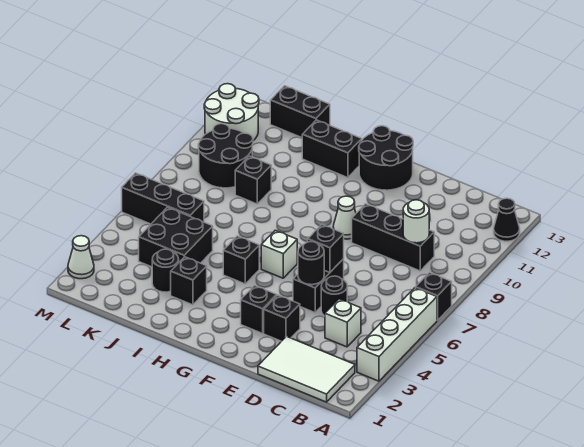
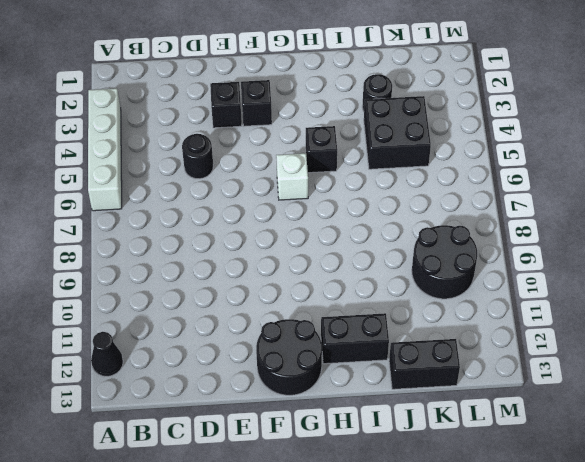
none -> black brick A7 level 1
none -> white tile B1:D2 level 1
none -> white brick C4 level 1

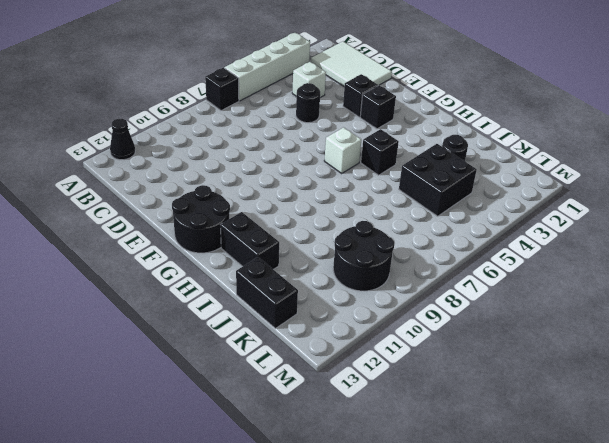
none -> black brick C9:E9 level 1
none -> black brick E5:E6 level 1
none -> white cone F9 level 1

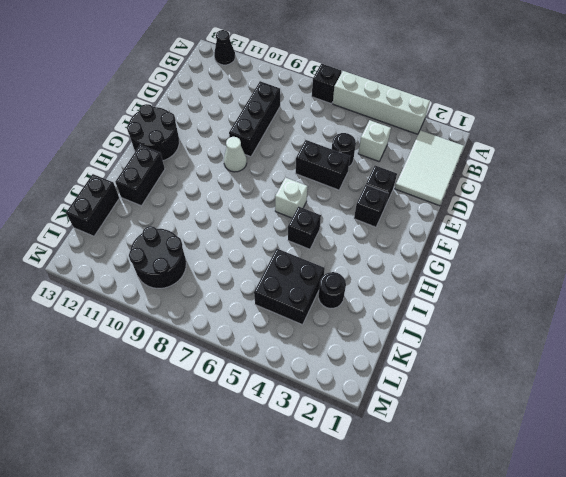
none -> black brick I3 level 1
none -> black brick J9 level 1
none -> black brick K6:M6 level 1

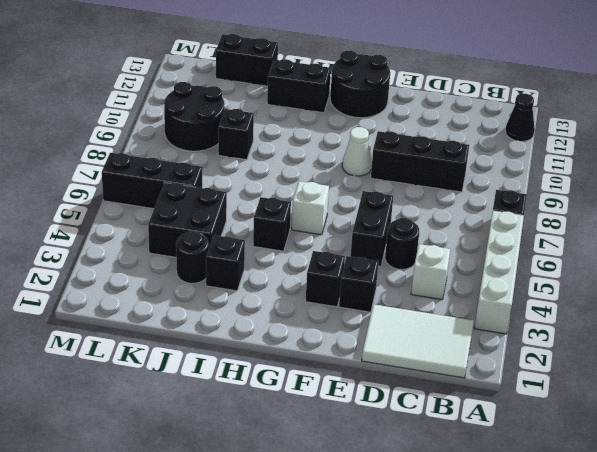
none -> white round brick L11:M12 level 1
none -> white cone M2 level 1
none -> white round brick C9 level 2

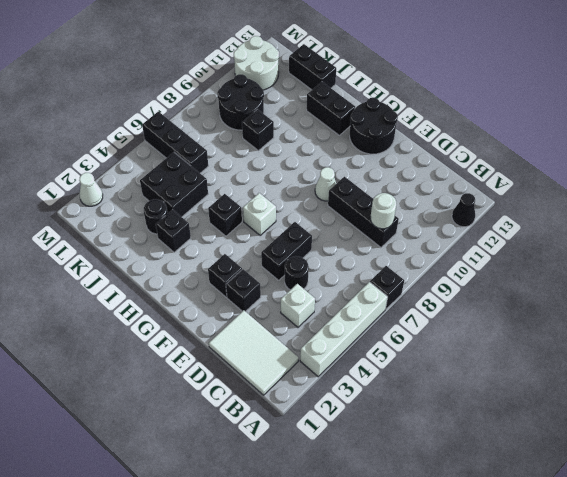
none -> black round brick E5 level 2
none -> black brick E6 level 2

